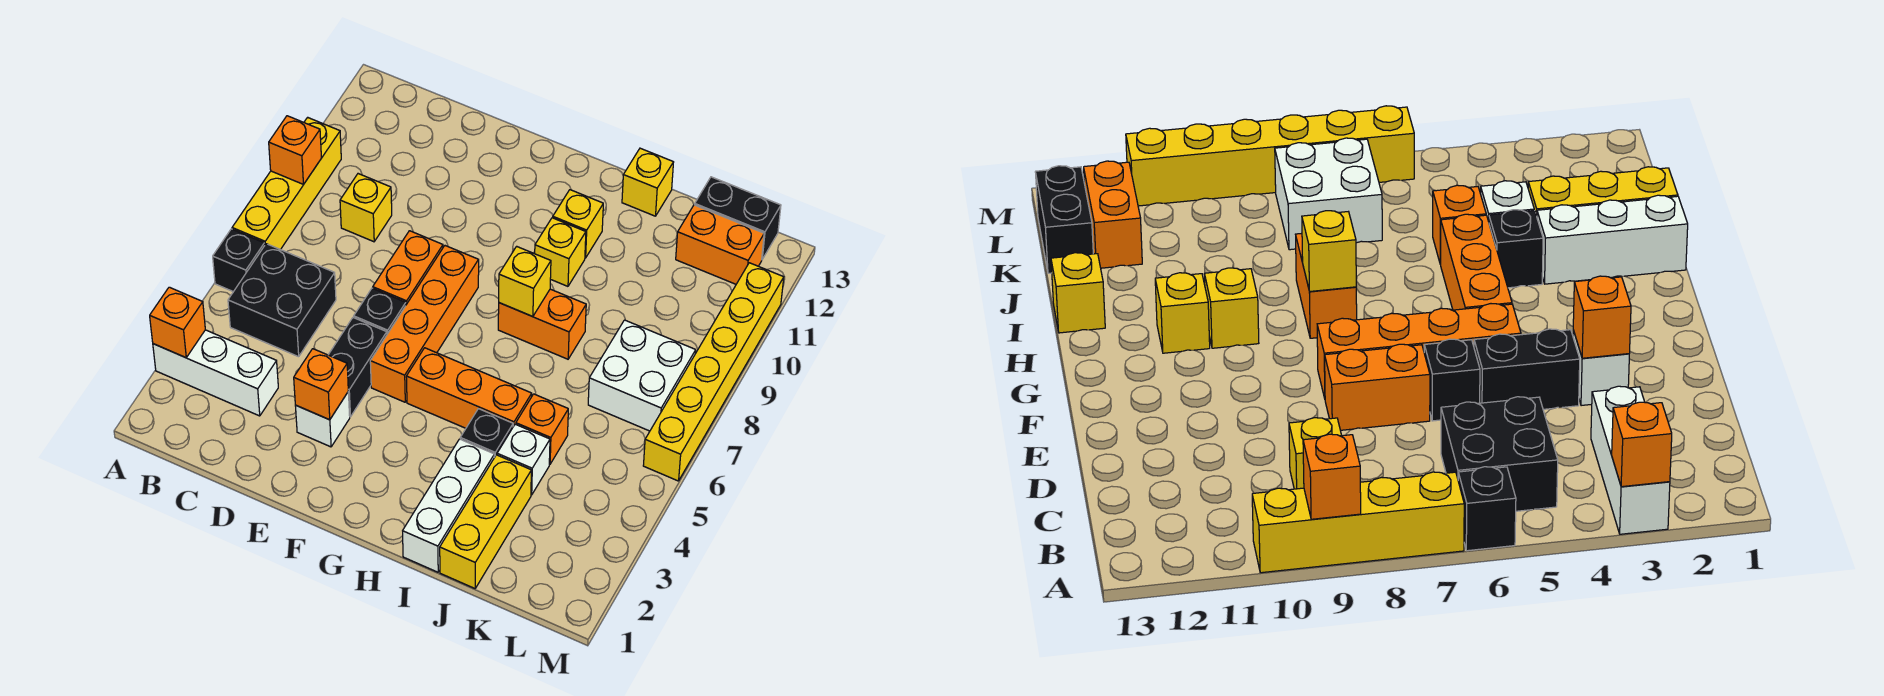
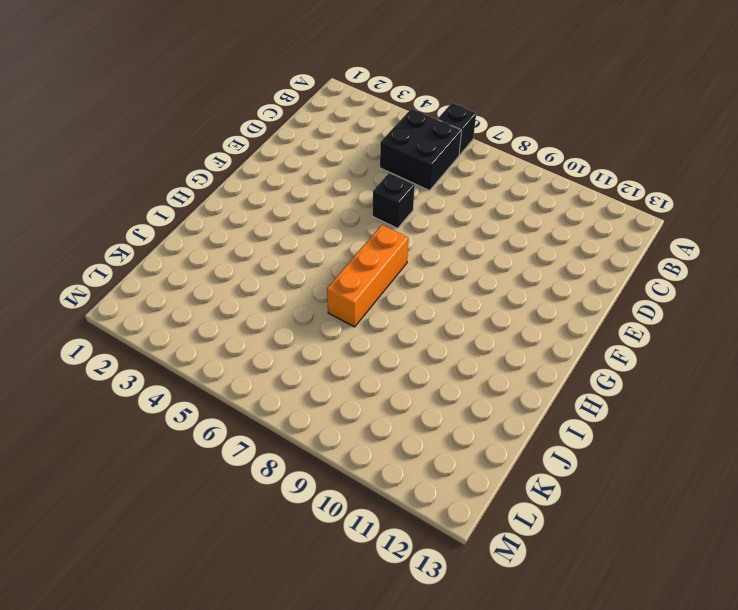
orange brick G7:I7 level 1 -> orange brick G5:I5 level 1
none -> white brick A3:C3 level 1
none -> yellow brick A7:A10 level 1
none -> yellow brick C9 level 1

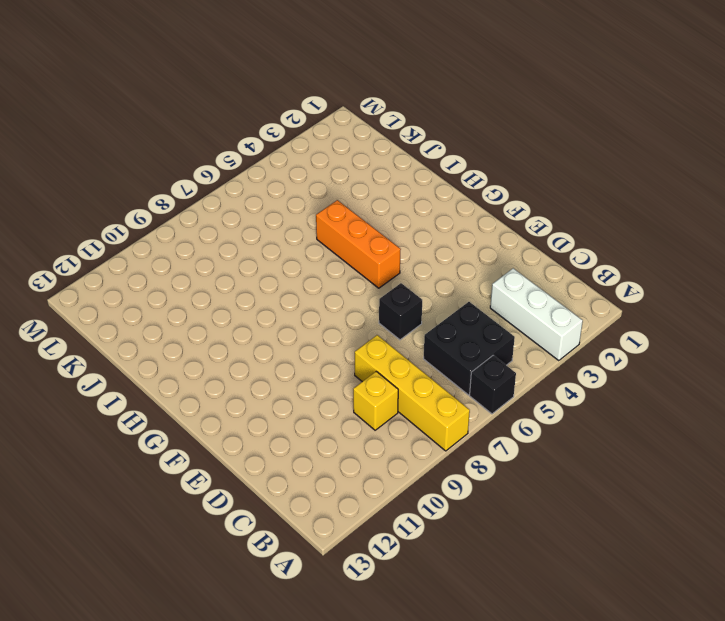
yellow brick A8:D8 level 1 -> yellow brick A7:A10 level 1
none -> white brick E3 level 1
none -> black brick E4:E5 level 1
none -> orange brick E7:E8 level 1

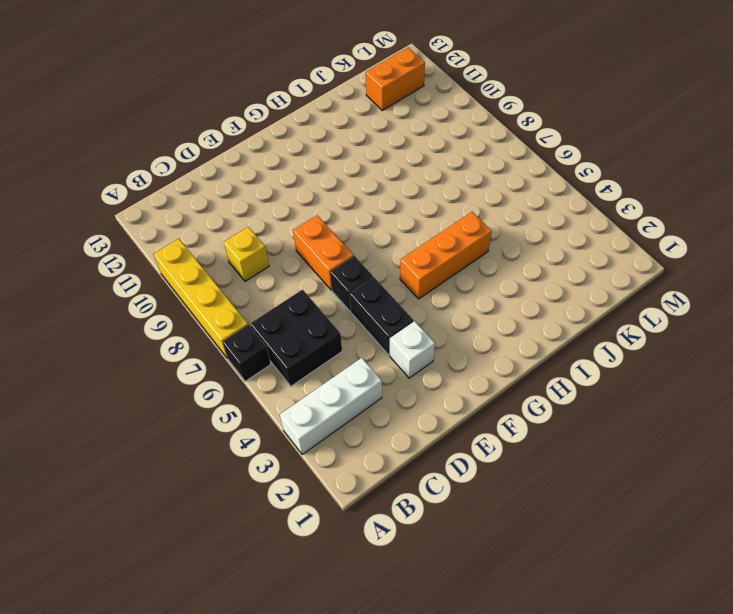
none -> orange brick F5:F8 level 1
none -> orange brick H8:I8 level 1
none -> yellow brick H10 level 1

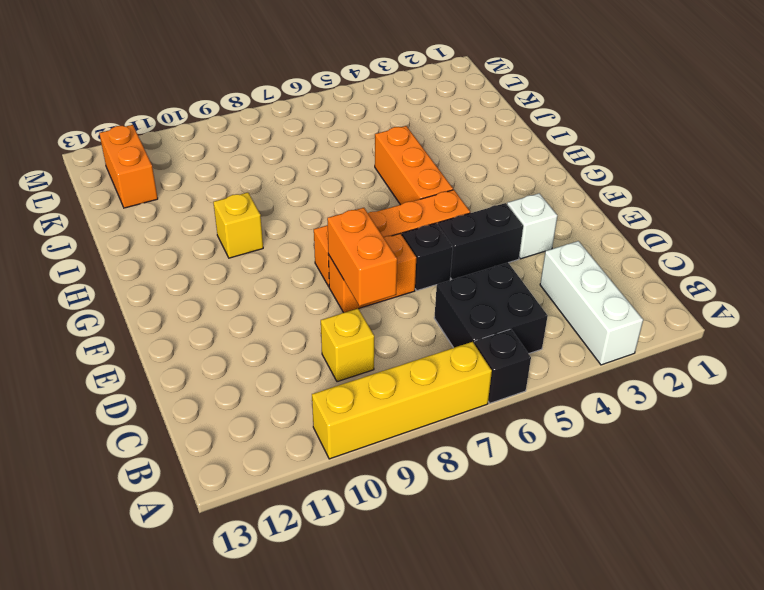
orange brick D8:E8 level 2 -> orange brick H8:I8 level 1
none -> yellow brick H11 level 1
none -> white brick I1:I3 level 1
none -> black brick I4 level 1

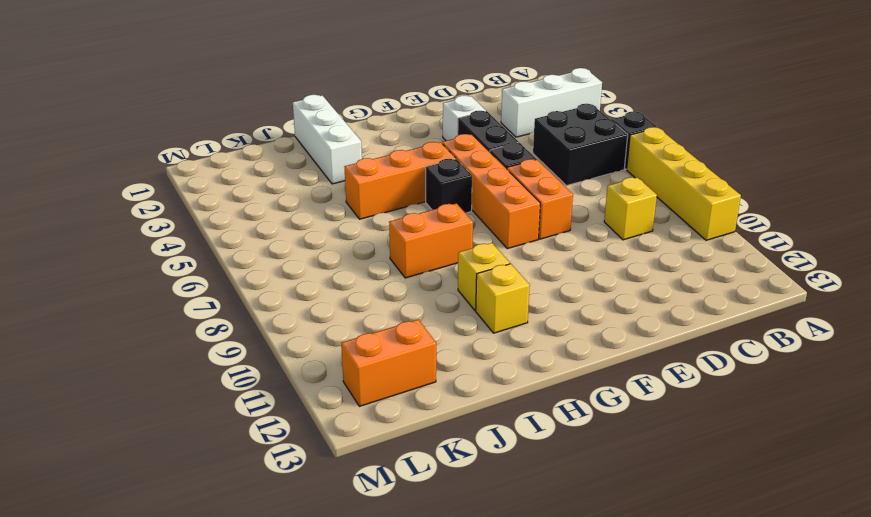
black brick G6 level 1 -> black brick I4 level 1
none -> yellow brick I13 level 1
none -> yellow brick J1:J3 level 1
none -> white brick J4 level 1

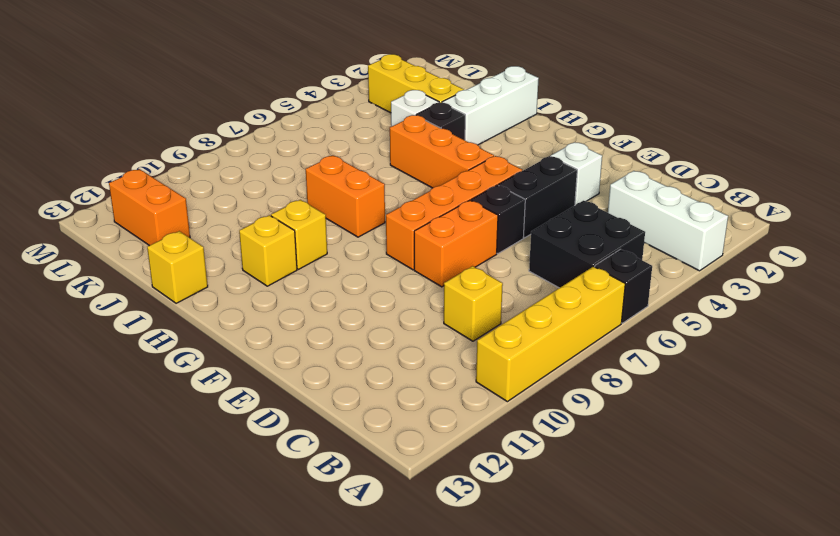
yellow brick J3:L3 level 1 -> yellow brick J1:J3 level 1
none -> orange brick J5 level 1
none -> white brick K7:L8 level 1
none -> black brick K13:L13 level 1

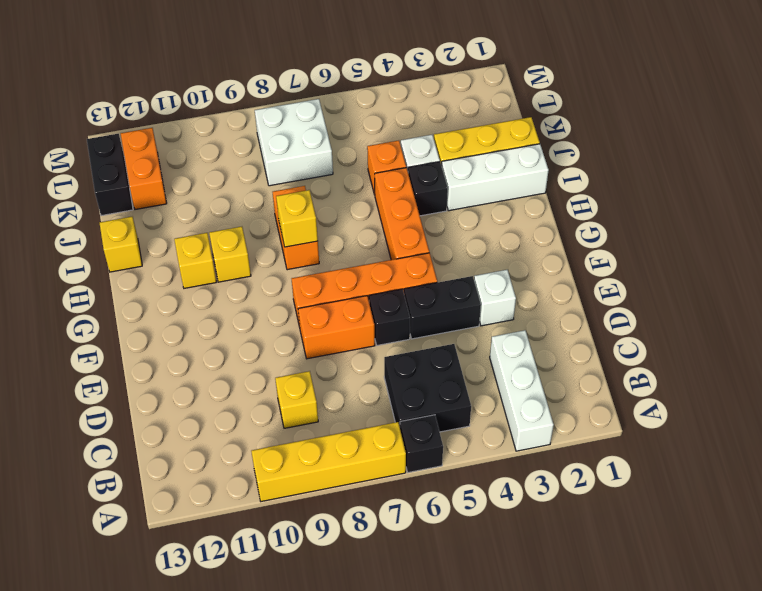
none -> yellow brick M6:M11 level 1
none -> orange brick A3 level 2
none -> orange brick A9 level 2

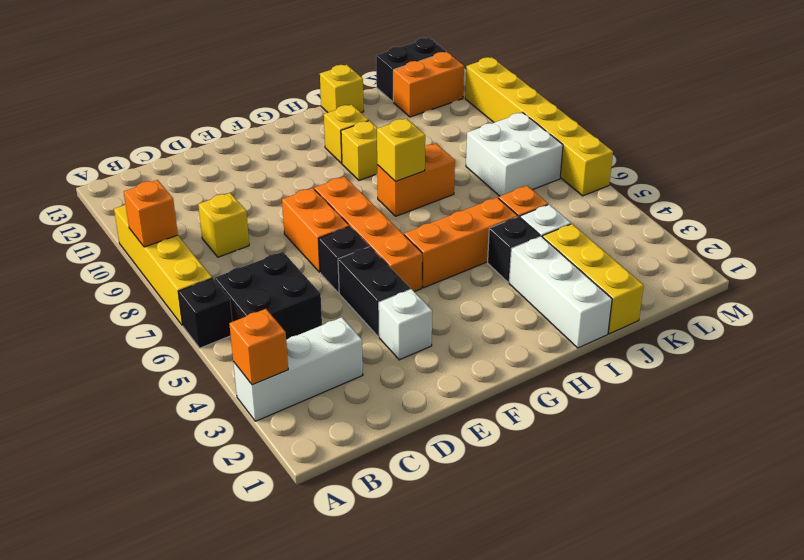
none -> orange brick E3 level 2

